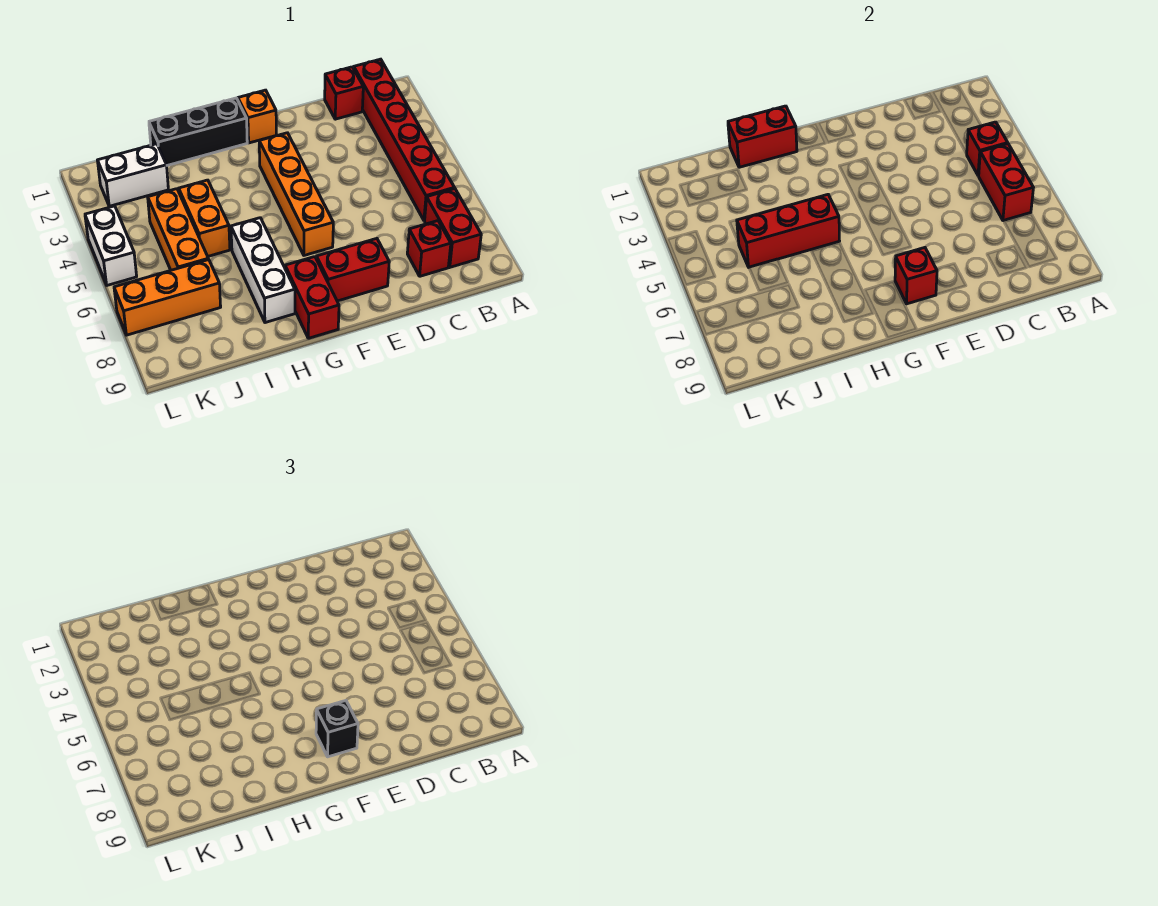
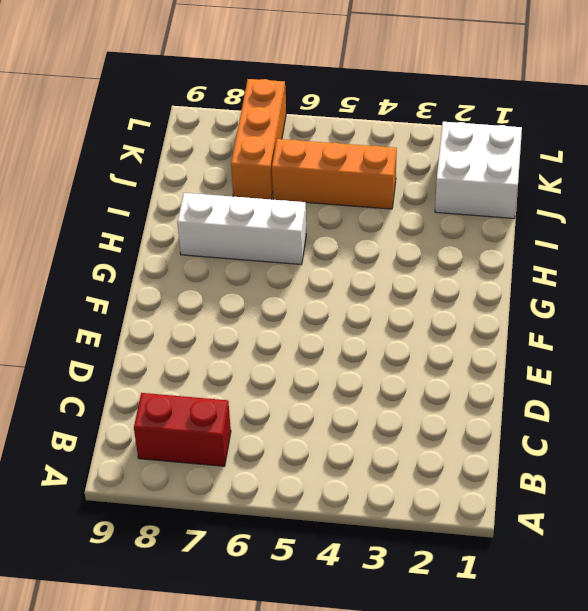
white brick J1:K2 level 1 -> white brick J2:K2 level 1
none -> red brick B1:B6 level 1
none -> red brick C1 level 1
none -> red brick C8 level 1

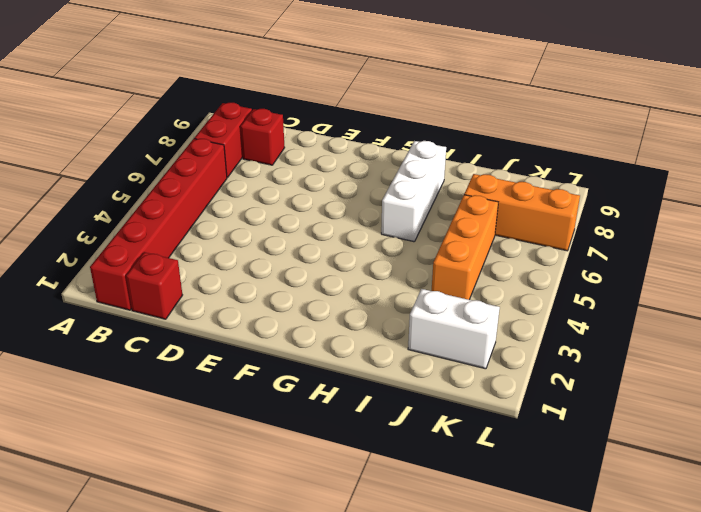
none -> red brick E8:F8 level 1
none -> orange brick F1 level 1
none -> orange brick F3:F6 level 1

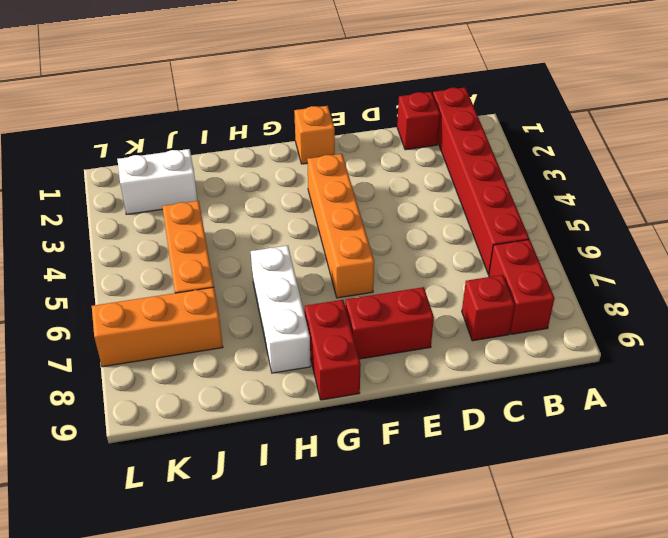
none -> black brick G1:I1 level 1
none -> orange brick I4:I5 level 1
none -> white brick L4:L5 level 1

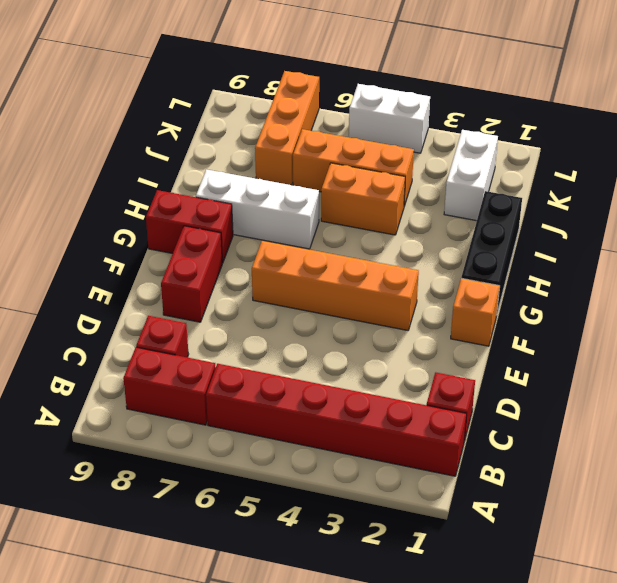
none -> red brick B4 level 2
none -> red brick B5:B6 level 2
none -> red brick F8 level 2

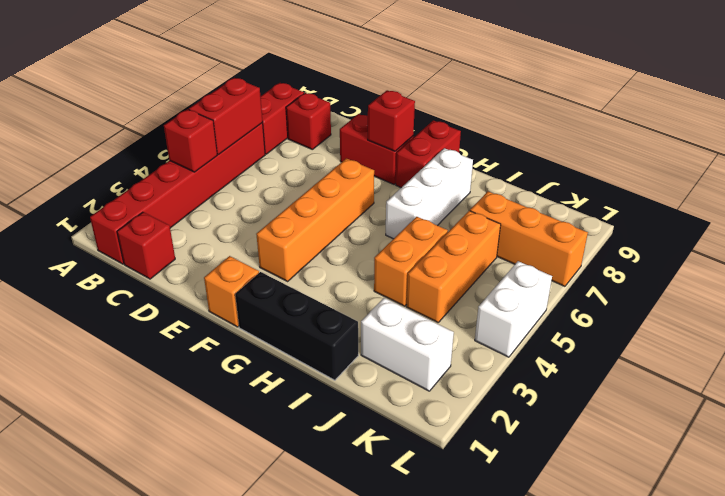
none -> red brick H1:I1 level 2
none -> red brick H5:J5 level 2
none -> black brick F8 level 3

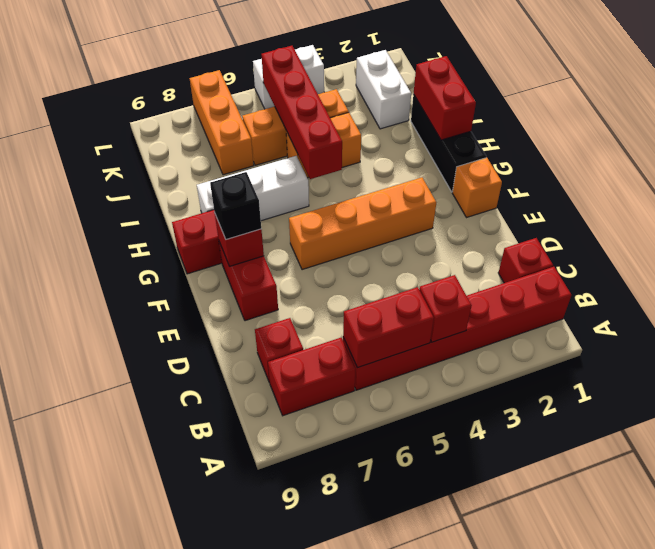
red brick H5:K5 level 2 -> red brick H5:J5 level 2

